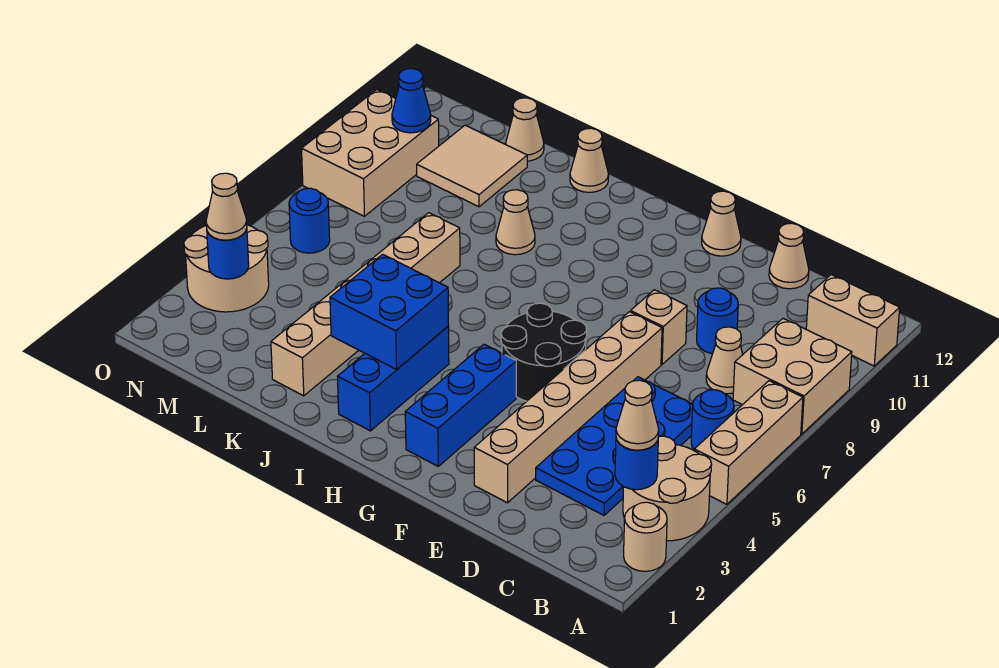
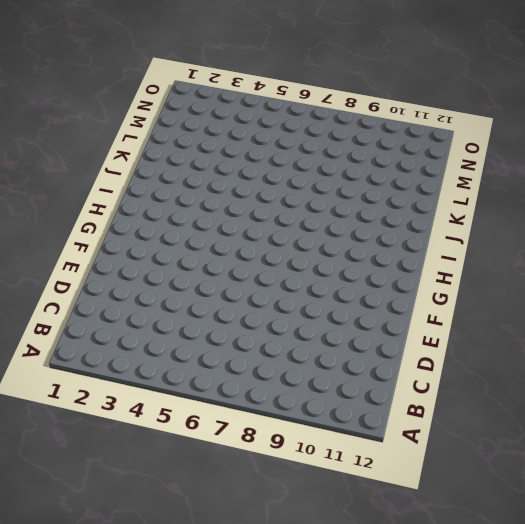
none -> tan round brick A2 level 1
none -> tan round brick A3:B4 level 1
none -> tan brick A5:A7 level 1
none -> tan brick A8:B9 level 1

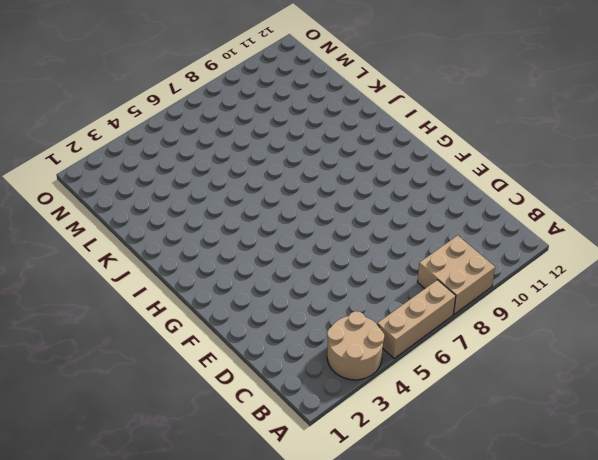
none -> tan round brick A2 level 1
none -> tan brick A11:B11 level 1
none -> blue round brick B6 level 1
none -> blue plate C3:D6 level 1

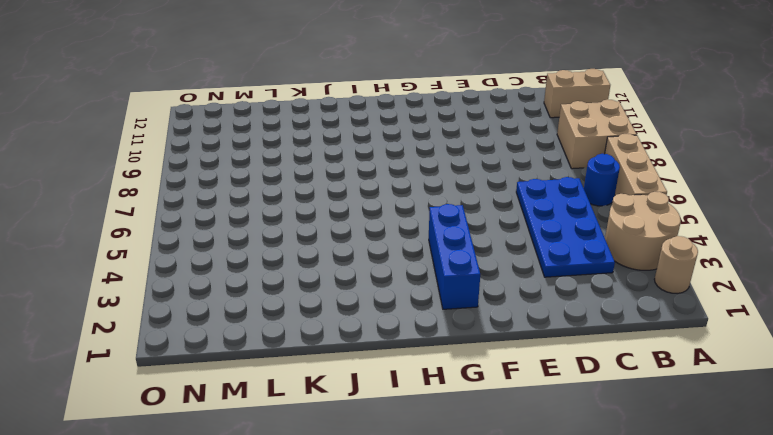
none -> tan cone C8 level 1
none -> blue round brick D9 level 1
none -> tan cone D12 level 1
none -> tan brick E2:E7 level 1

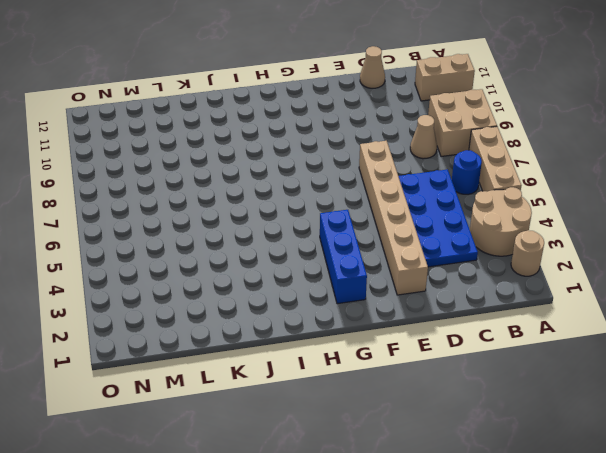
none -> blue round brick D9 level 1
none -> tan brick E8 level 1
none -> black round brick F5:G6 level 1
none -> tan cone F12 level 1

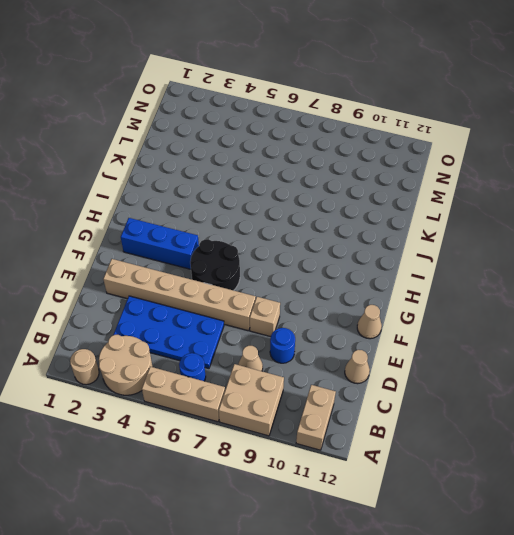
none -> blue brick I2:I4 level 1
none -> tan cone J9 level 1
none -> tan cone J12 level 1
none -> tan brick K2:K7 level 1

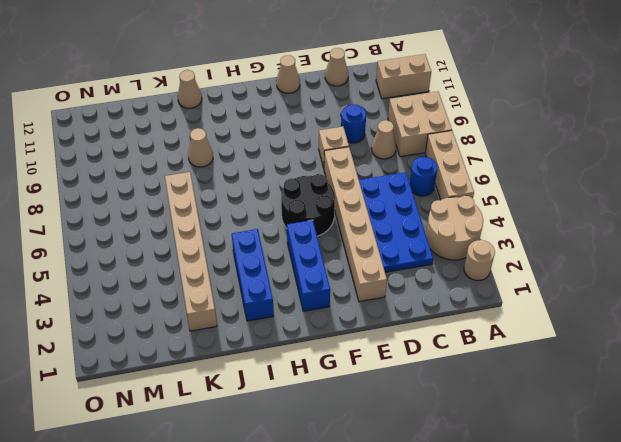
none -> tan tile L10:M11 level 1
none -> tan cone L12 level 1
none -> tan round brick N3:O4 level 1
none -> blue round brick N6 level 1

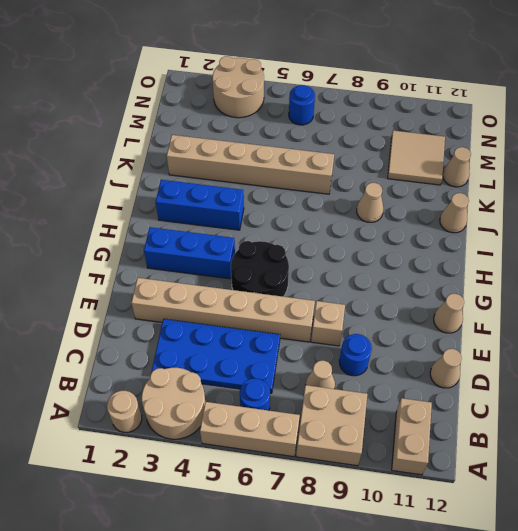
none -> tan brick N8:O10 level 1
none -> blue round brick B3 level 2
none -> blue brick I3:J4 level 2
none -> blue round brick N3 level 2

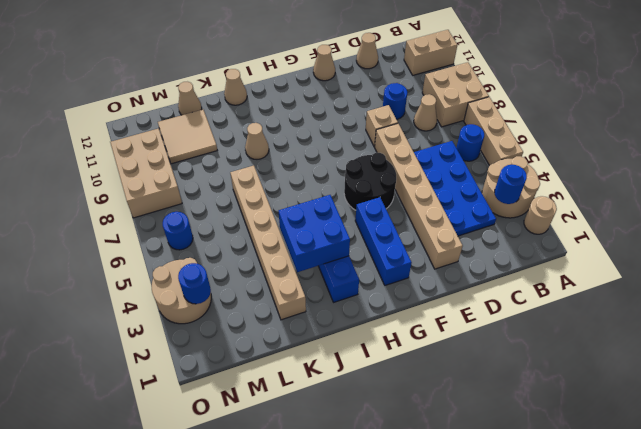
none -> blue cone N10 level 2
none -> tan cone B3 level 3
none -> tan cone N3 level 3

